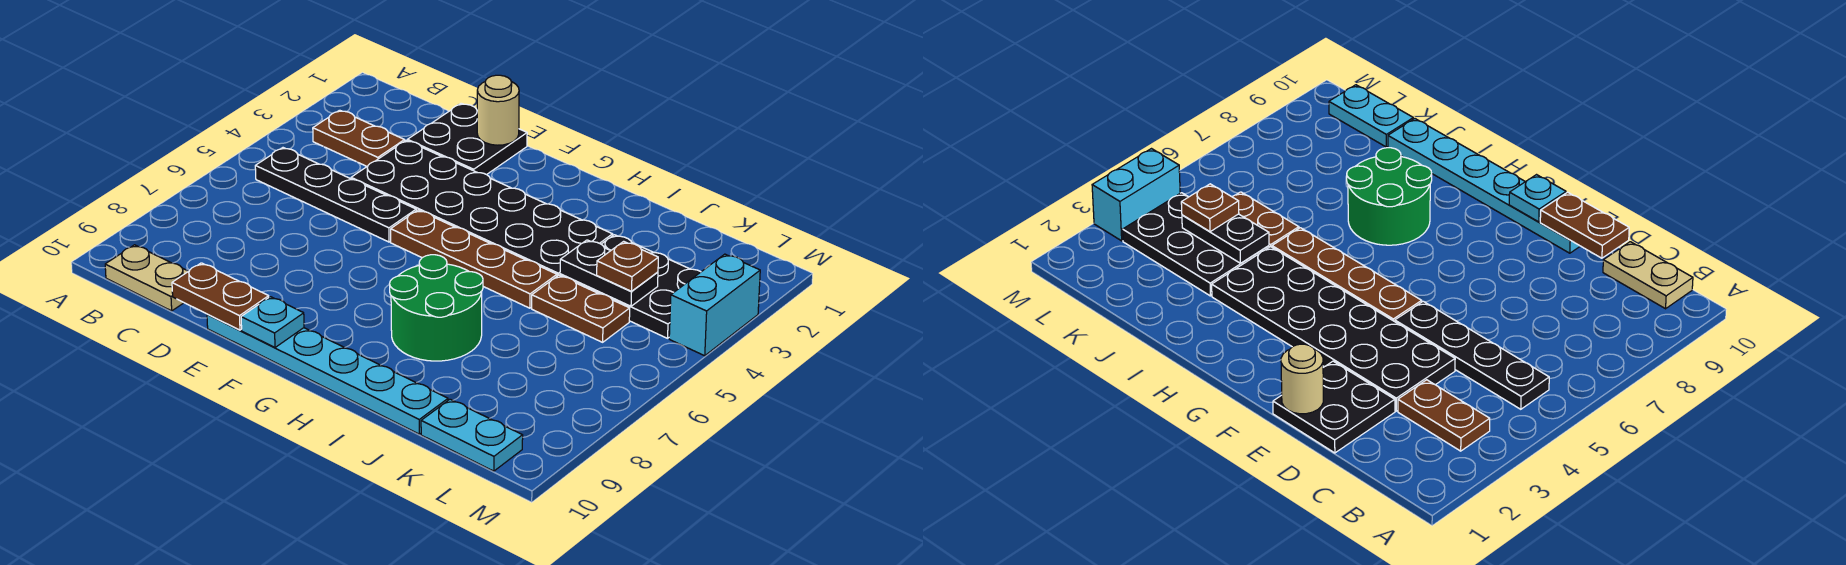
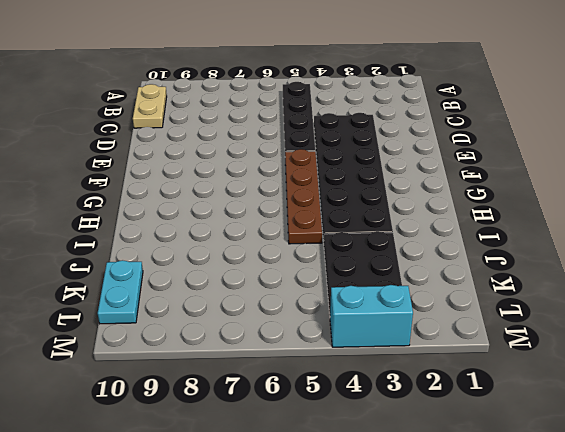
none -> brown plate B3:C3 level 1
none -> black plate D1:E2 level 1
none -> cyan plate E10:J10 level 1

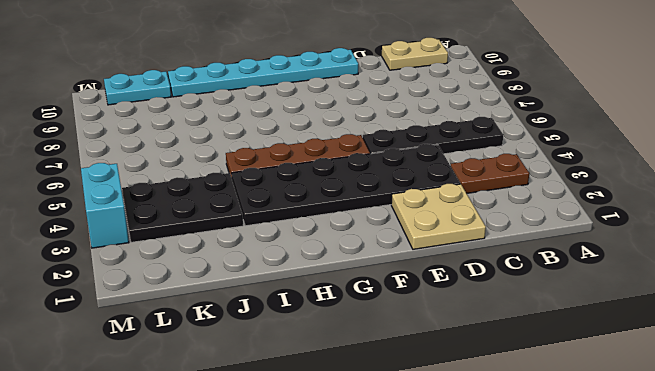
tan plate D1:E2 level 1 -> black plate D1:E2 level 1
none -> green round brick H7:I8 level 1
none -> brown plate J5:K5 level 1
none -> brown plate D10:E10 level 2

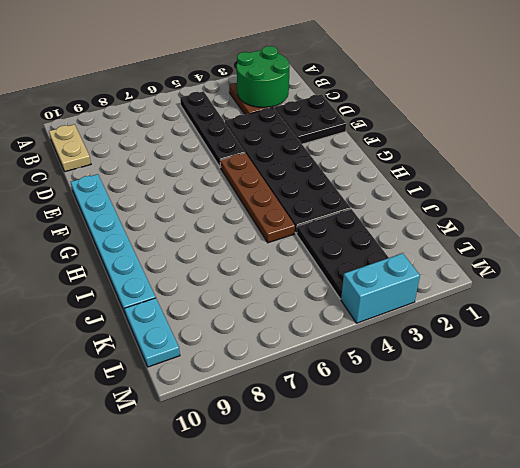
green round brick B2:C3 level 2 -> green round brick H7:I8 level 1
none -> brown plate J5:K5 level 1
none -> brown plate D10:E10 level 2
none -> tan round brick E1 level 2

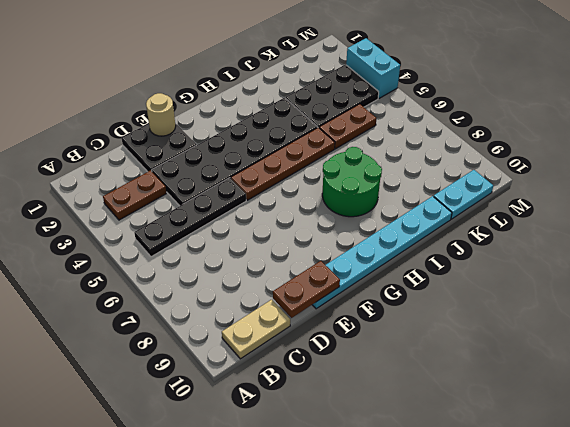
none -> cyan plate F10 level 2
none -> black plate J4:K4 level 2
none -> brown plate K4 level 3

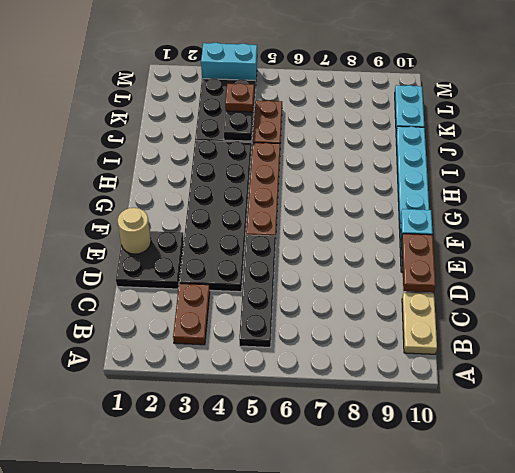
none -> green round brick H7:I8 level 1

